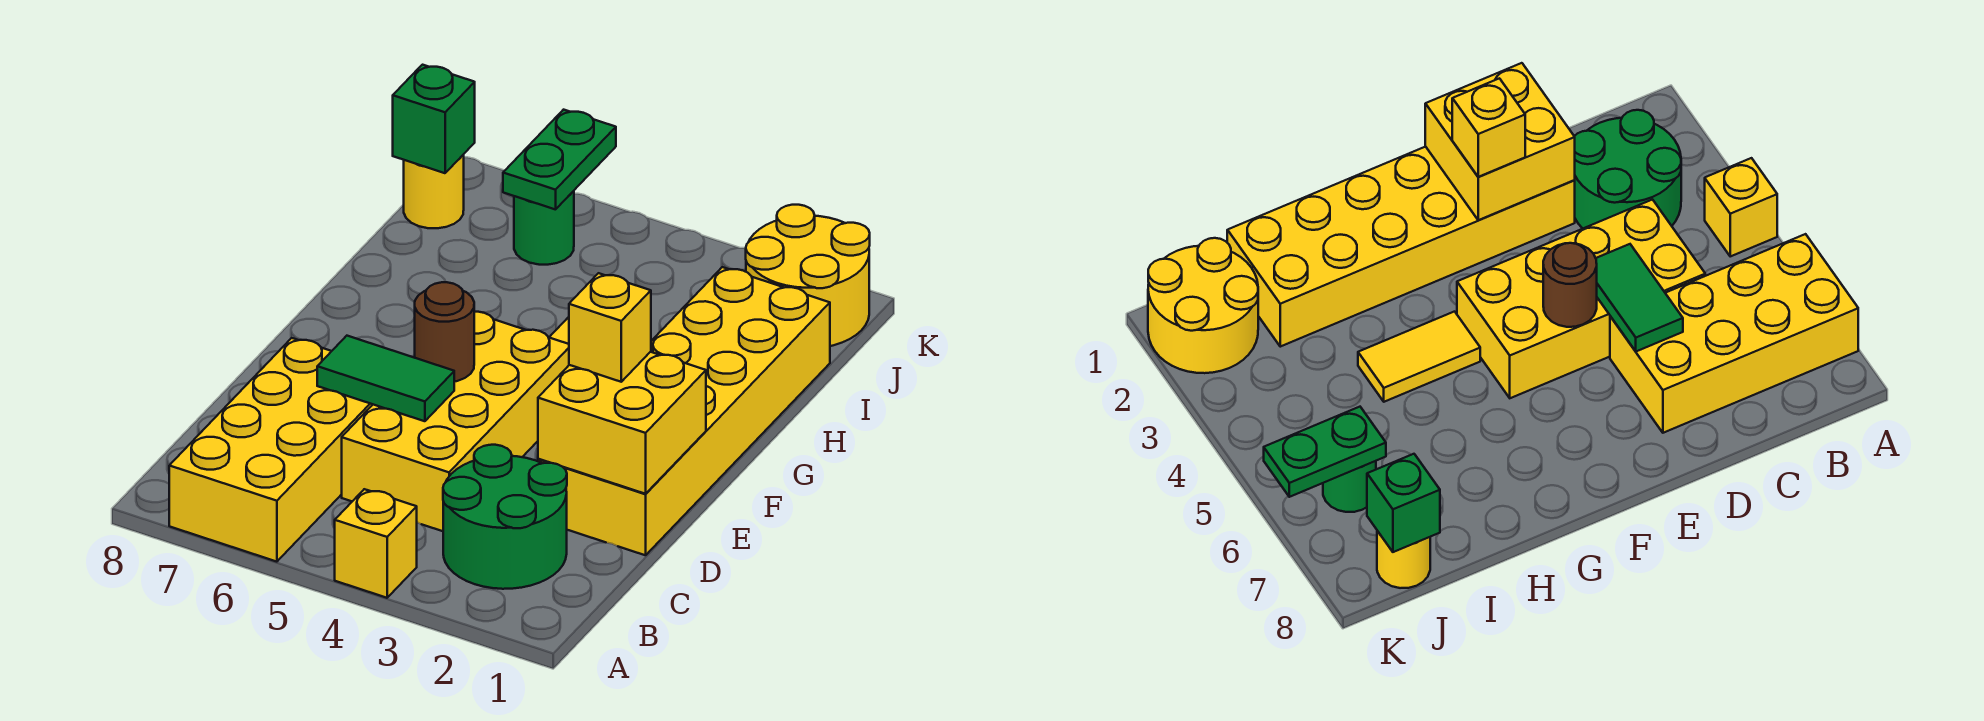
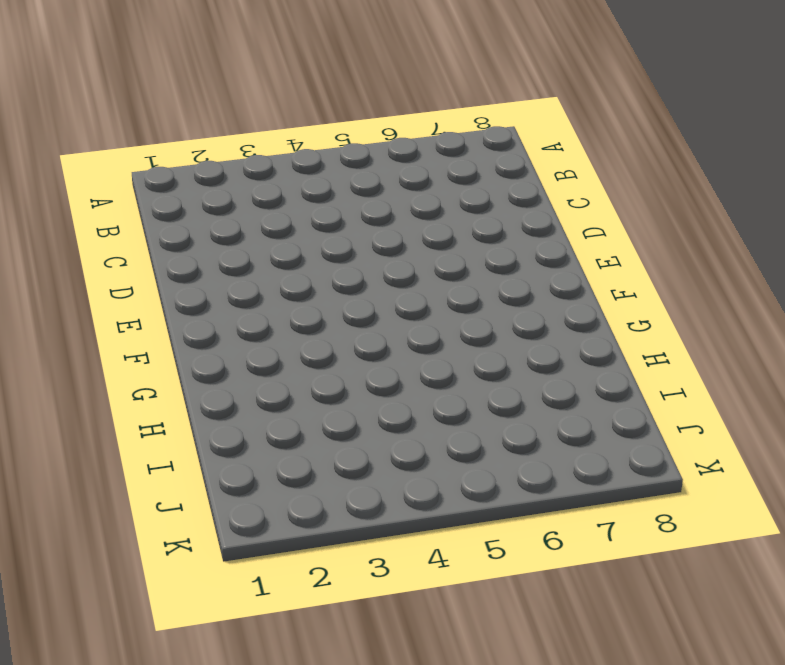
none -> yellow brick A4 level 1
none -> yellow brick A6:D7 level 1
none -> green round brick B2:C3 level 1

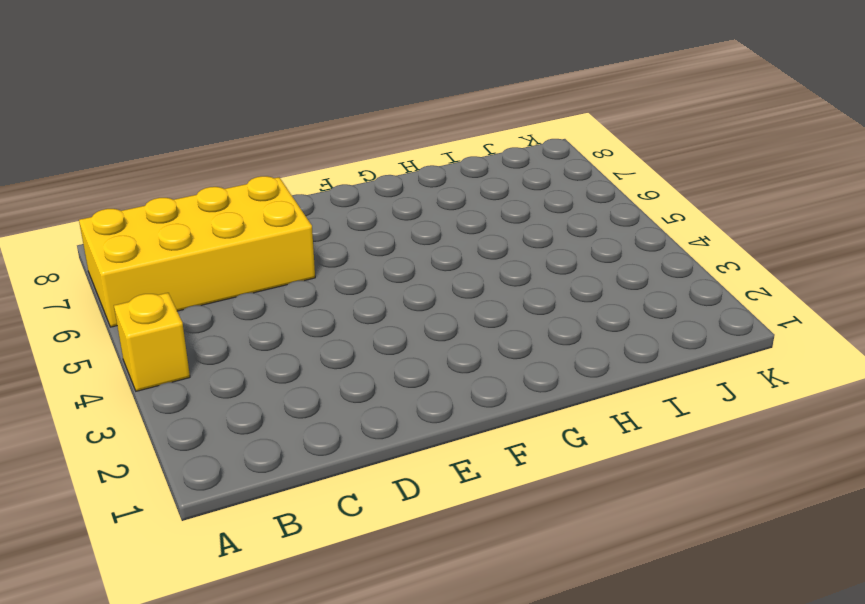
none -> green round brick B2:C3 level 1
none -> yellow brick C4:F5 level 1
none -> yellow brick D1:I2 level 1

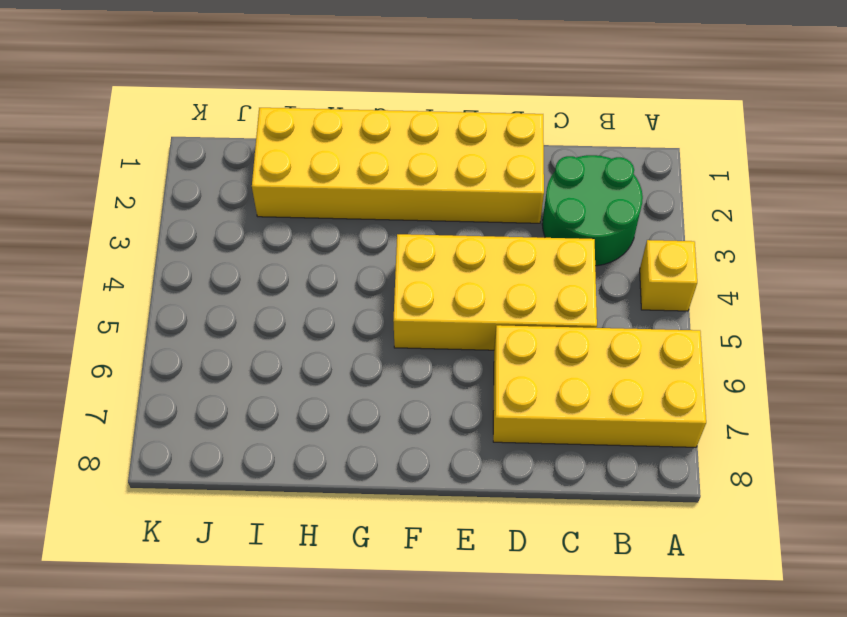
none -> yellow tile G4:H4 level 1
none -> yellow round brick J1:K2 level 1
none -> green round brick J6 level 1

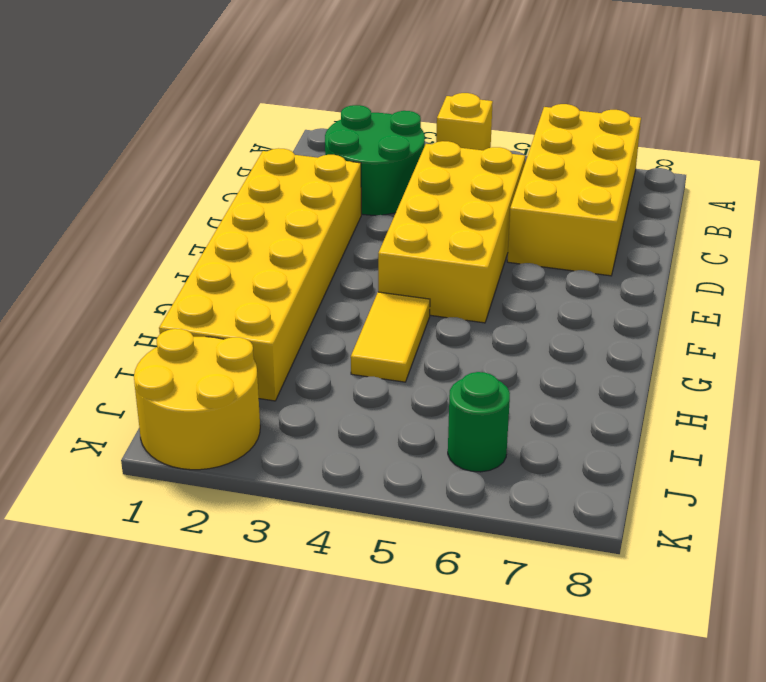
none -> yellow round brick J8 level 1
none -> yellow brick D1:E2 level 2
none -> green tile D5:D6 level 2

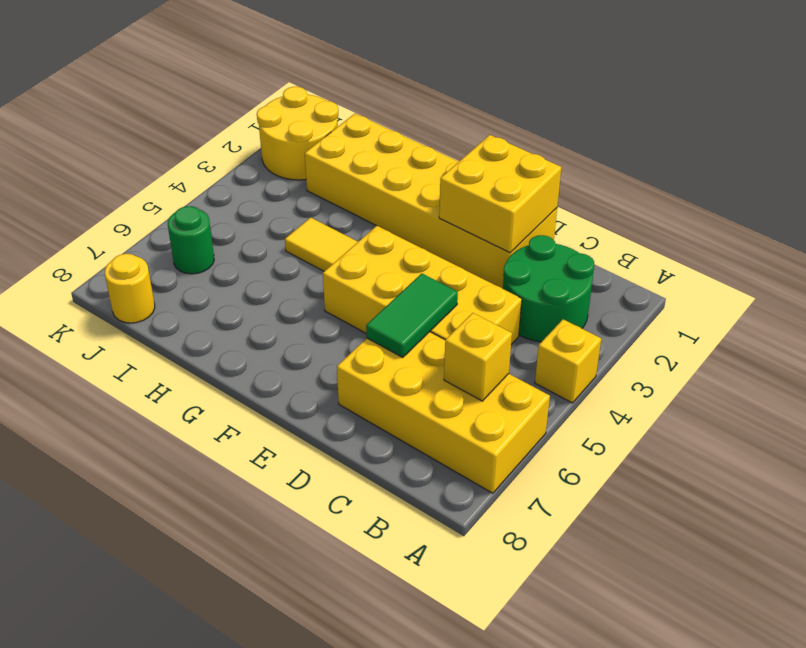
yellow brick B6 level 2 -> yellow brick E2 level 3
none -> brown round brick E5 level 2
none -> green plate J6:K6 level 2
none -> green brick J8 level 2

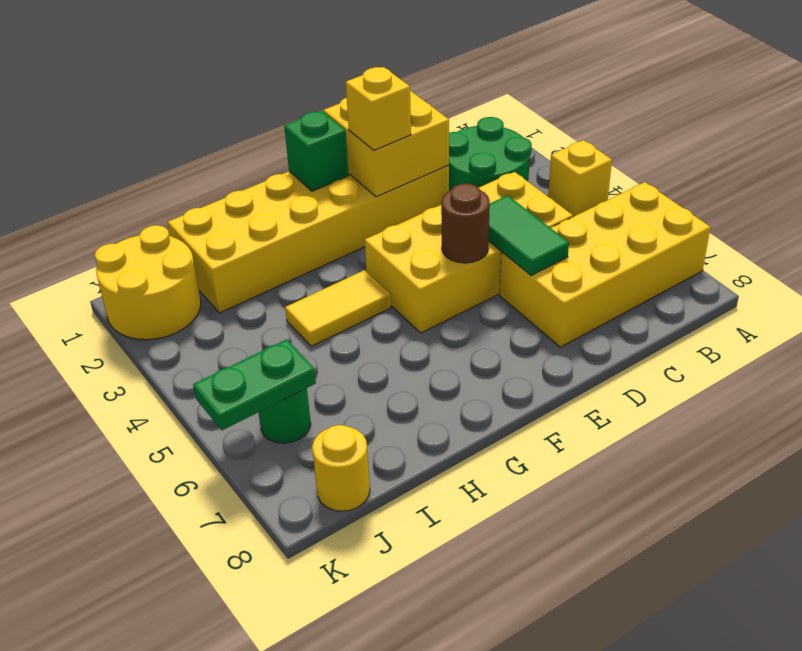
green brick F1 level 2 -> green brick J8 level 2

